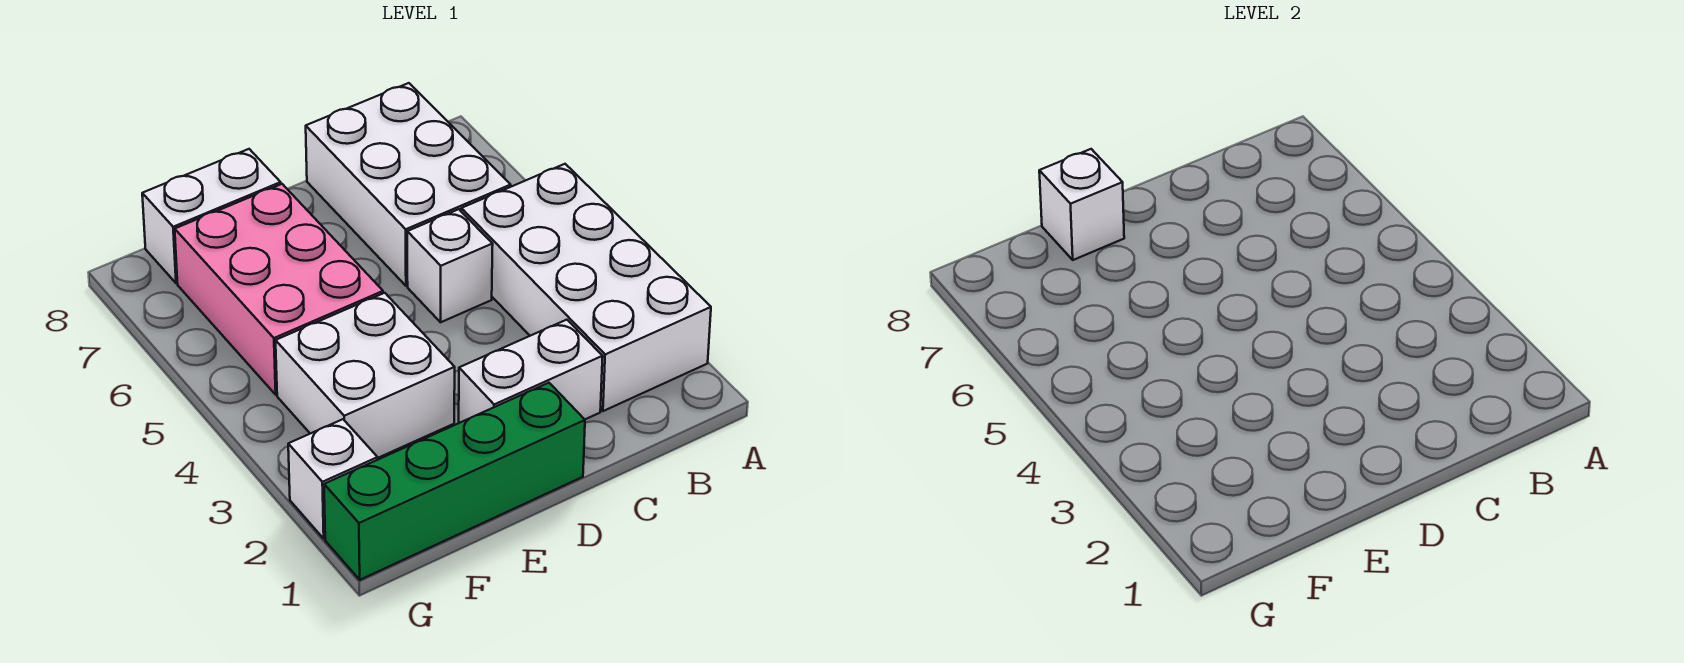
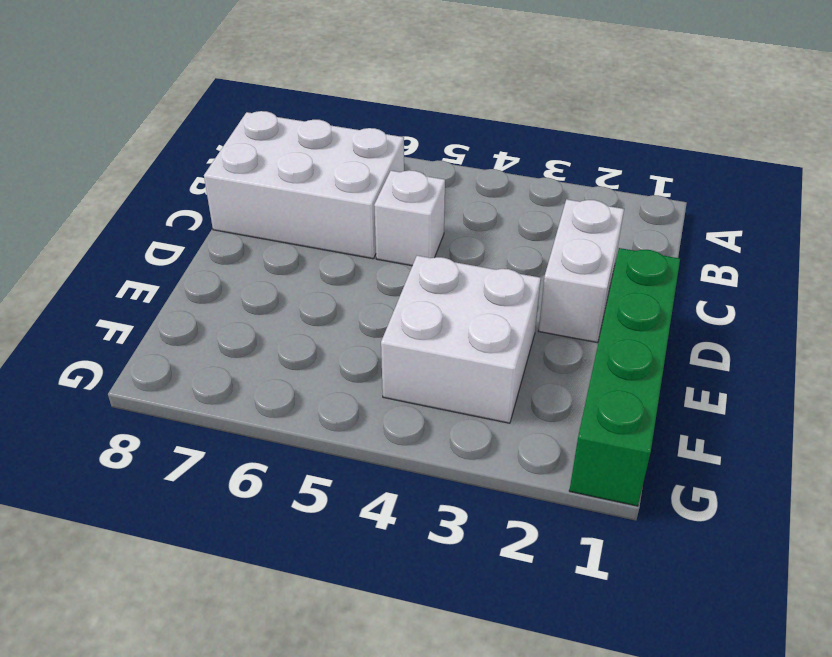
none -> white brick A2:B5 level 1
none -> pink brick E5:F7 level 1

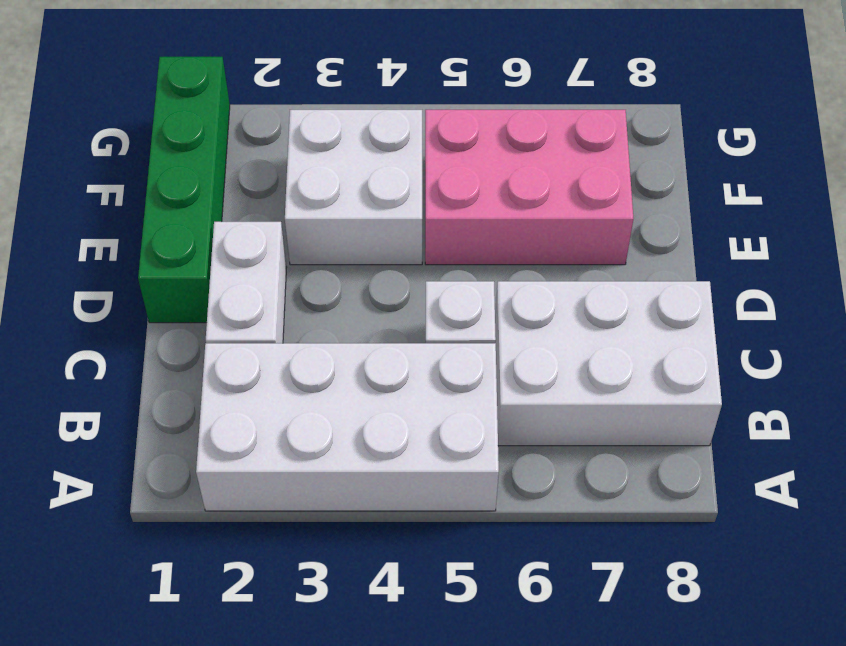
none -> white brick E8:F8 level 1
none -> white brick G2 level 1

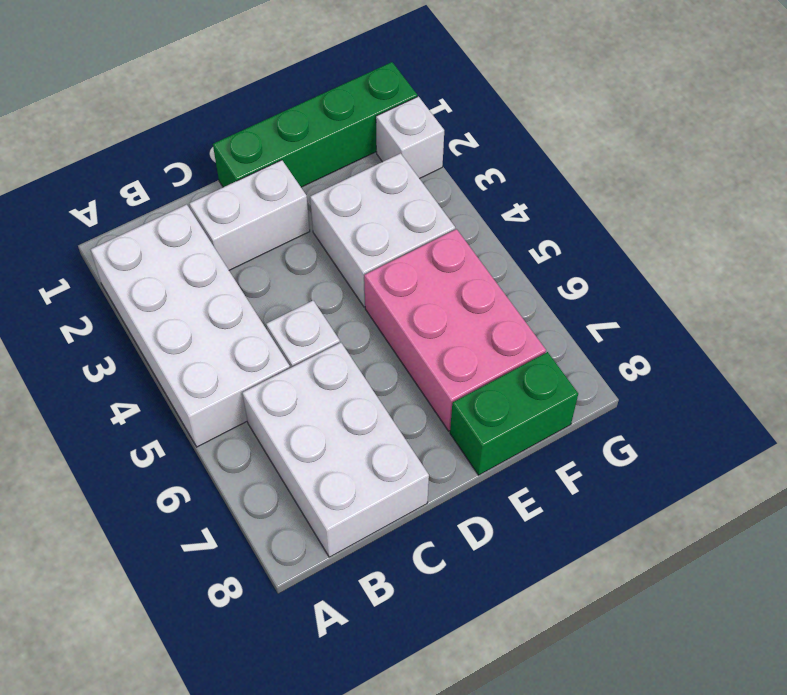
green brick E8:F8 level 1 -> white brick E8:F8 level 1
none -> white brick E8 level 2

